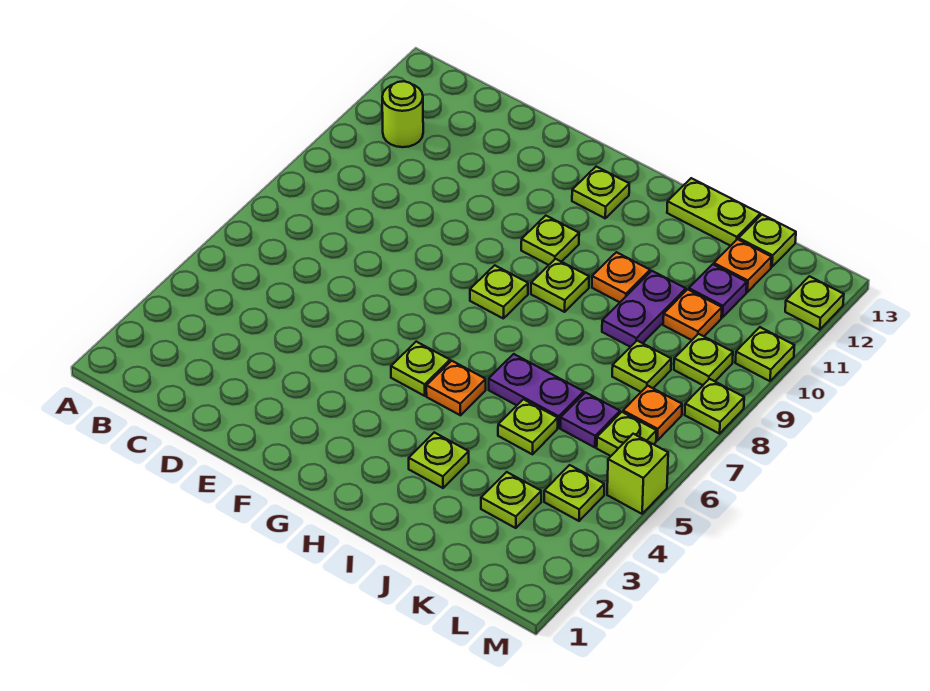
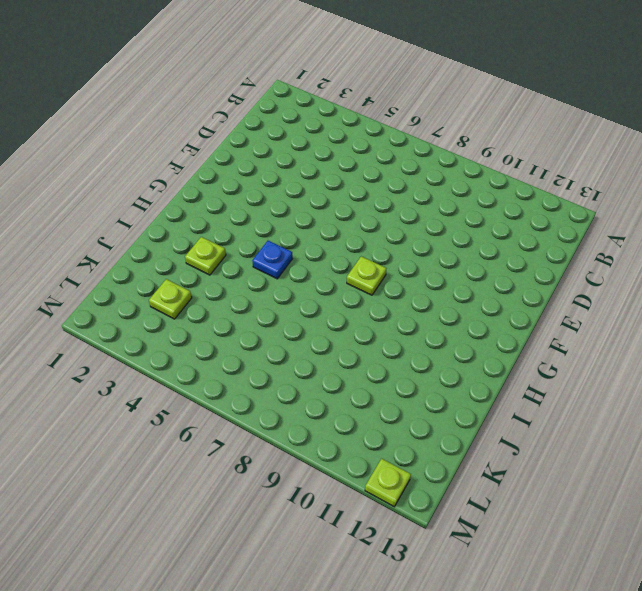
blue plate H5 level 1 -> orange plate H5 level 1
none -> lime round brick B11 level 1
none -> lime plate G5 level 1
none -> lime plate G10 level 1

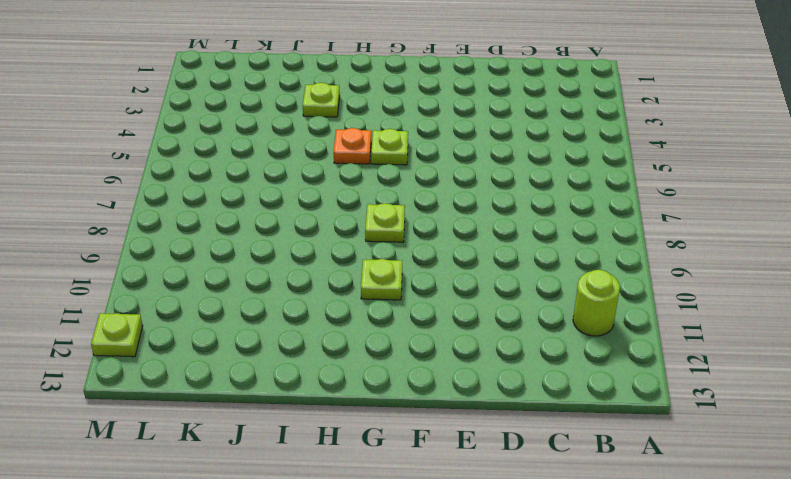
none -> lime plate G12 level 1
none -> lime plate H9 level 1
none -> purple plate I6:J6 level 1

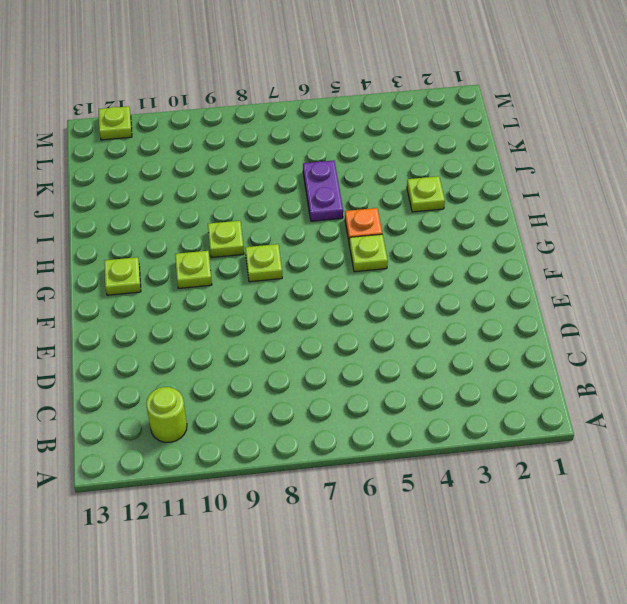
none -> orange plate I10 level 1
none -> lime plate I13:J13 level 1
none -> lime plate J5 level 1

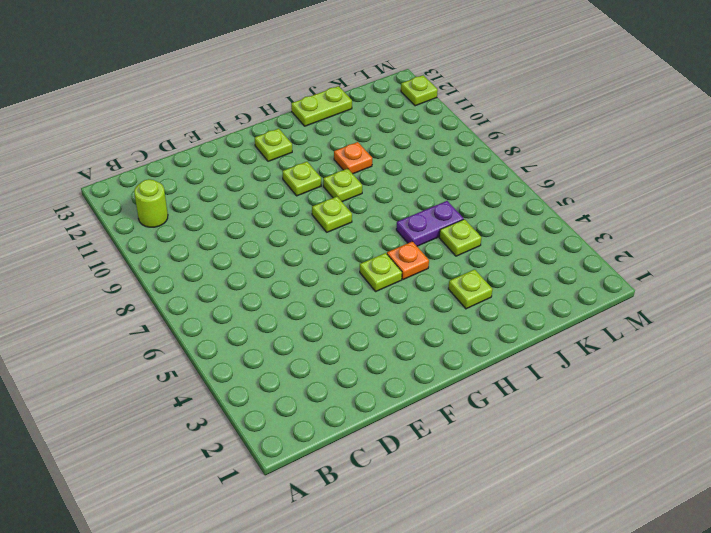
none -> purple plate J9:J10 level 1
none -> lime plate K3 level 1
none -> purple plate K6 level 1

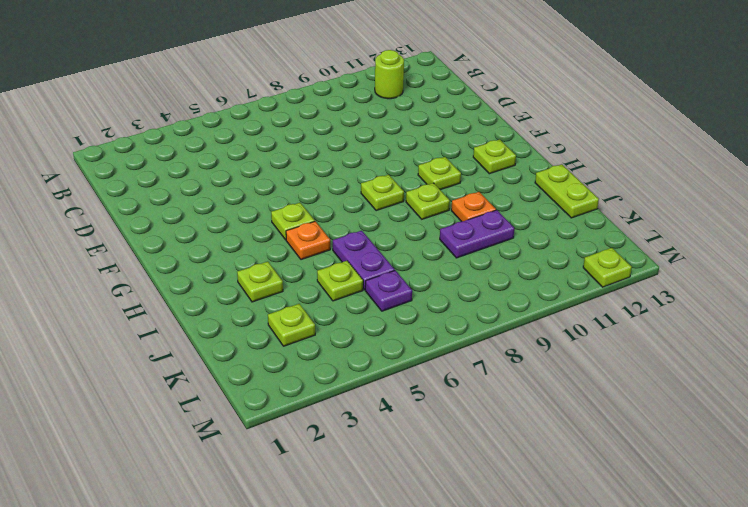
none -> lime plate K8 level 1
none -> orange plate K10 level 1
none -> purple plate K11 level 1

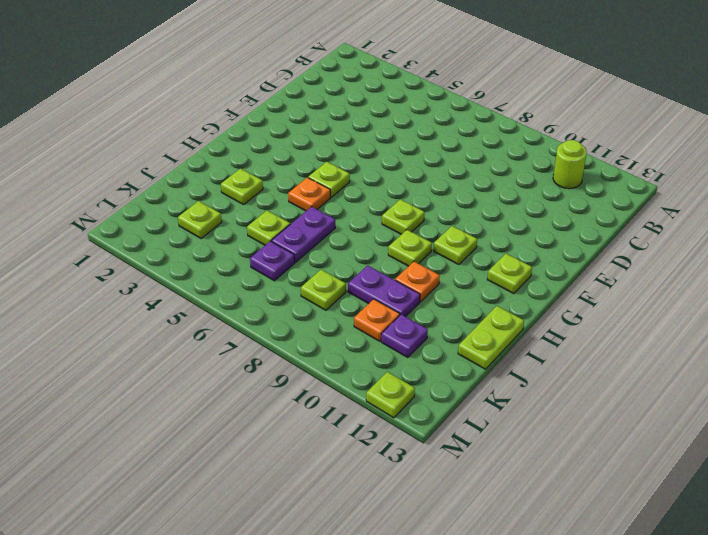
none -> orange plate K12 level 1
none -> lime plate K13 level 1
none -> lime plate L4 level 1

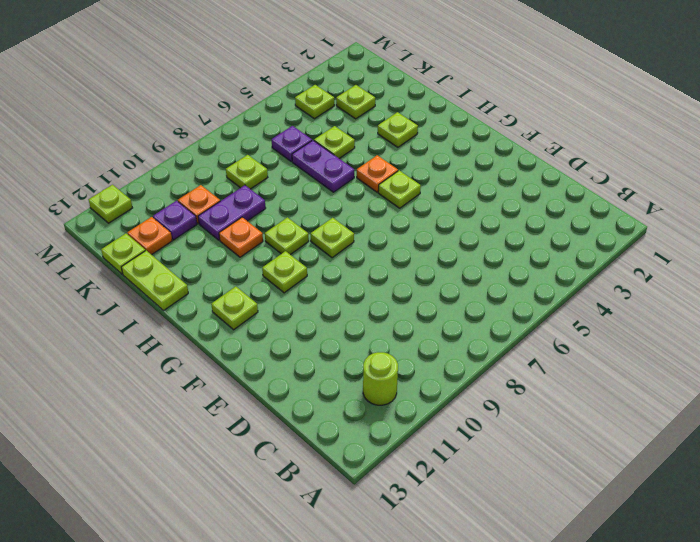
none -> lime plate L6 level 1
none -> orange plate L7 level 1
none -> lime plate L9 level 1

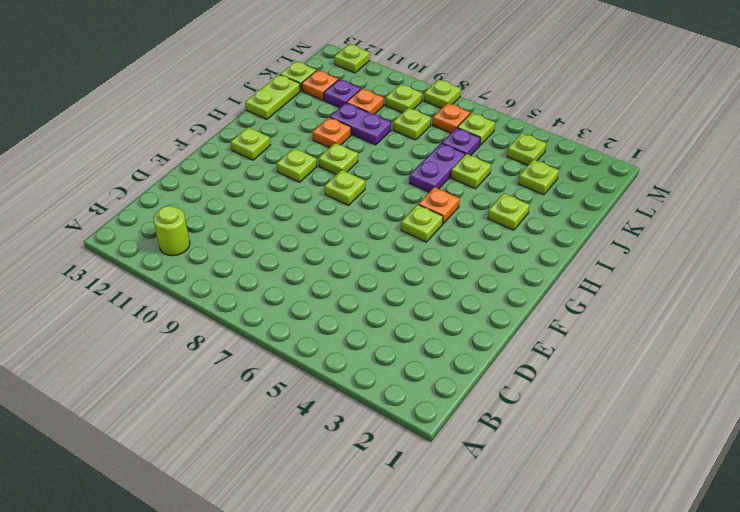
none -> lime brick M5 level 1
none -> lime plate M10 level 1

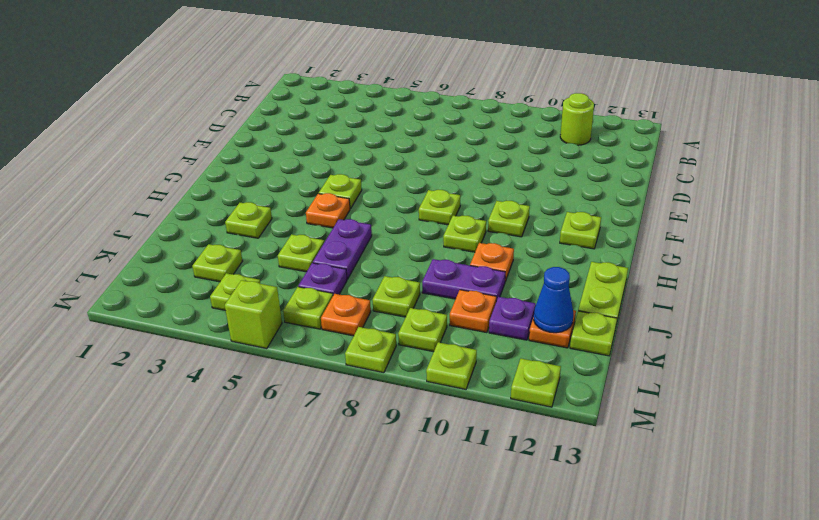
blue cone K12 level 2 -> none

